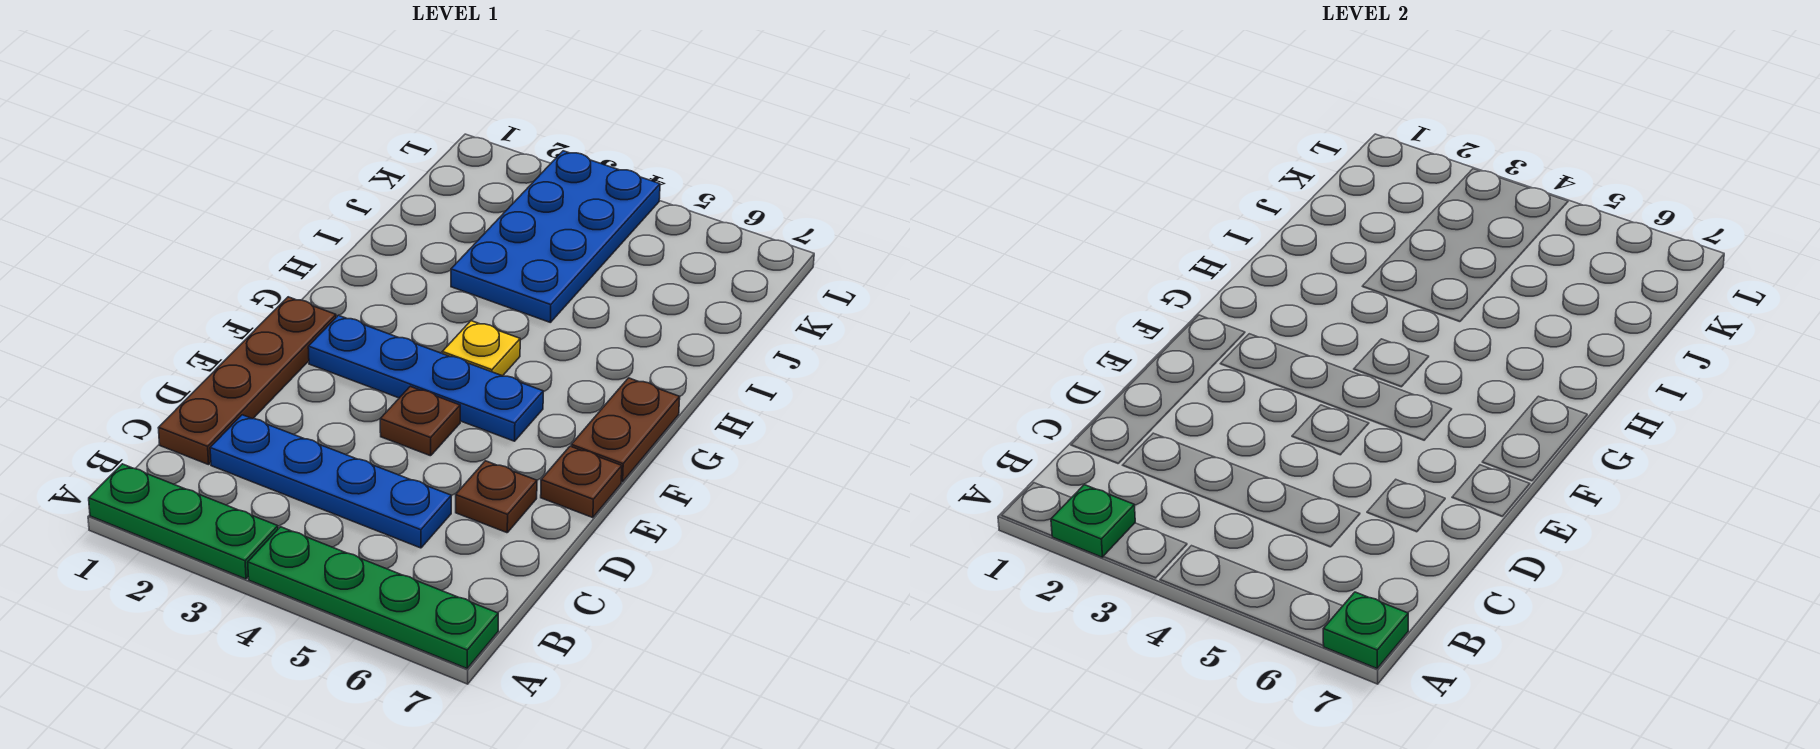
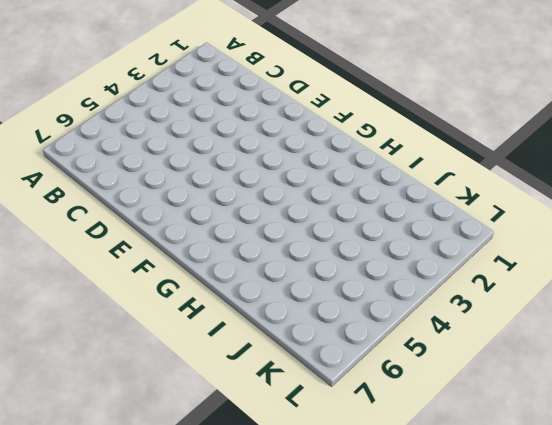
none -> green plate A1:A3 level 1
none -> green plate A4:A7 level 1
none -> brown plate C1:F1 level 1

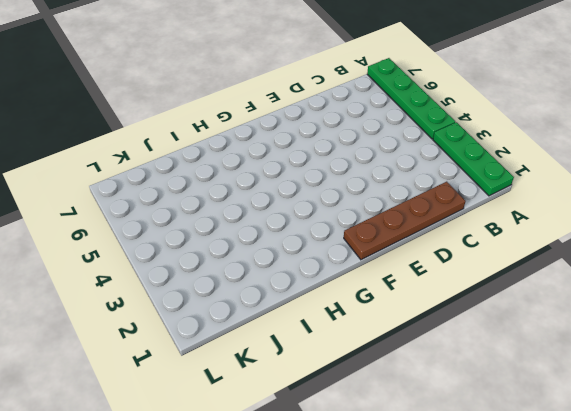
none -> blue plate C2:C5 level 1
none -> brown plate D6 level 1
none -> brown plate E4 level 1

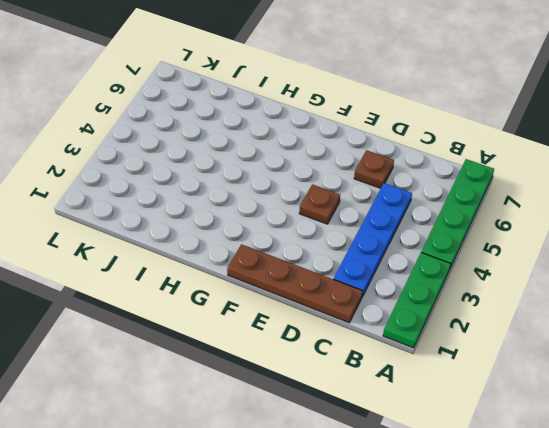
none -> brown plate E7 level 1
none -> blue plate F2:F5 level 1
none -> brown plate F7:G7 level 1

